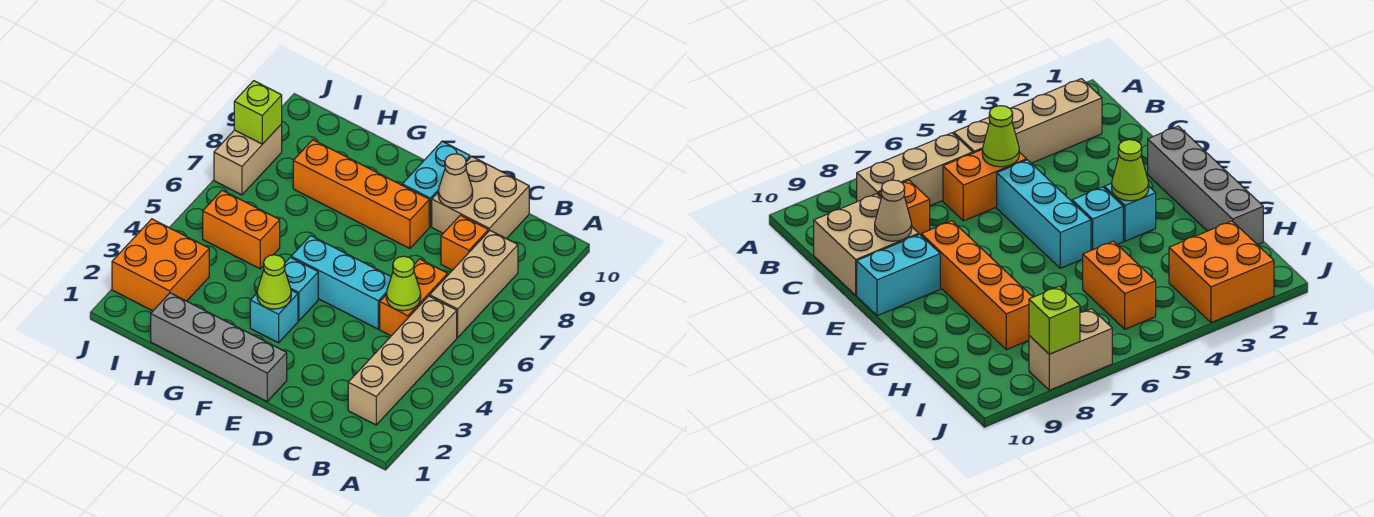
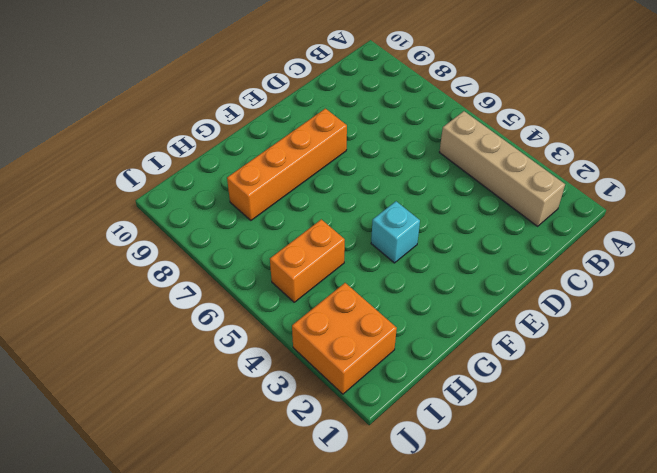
none -> tan brick B6:B8 level 1
none -> orange brick C5:C6 level 1
none -> orange brick C8 level 1

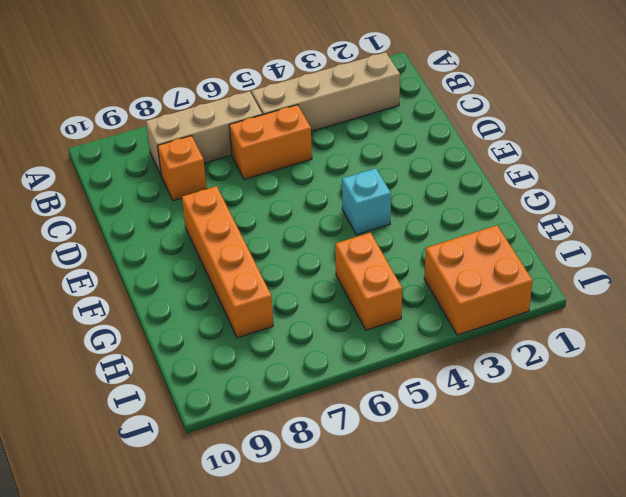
none -> tan brick C9:D10 level 1
none -> cyan brick D5:F5 level 1
none -> grey brick E1:H1 level 1

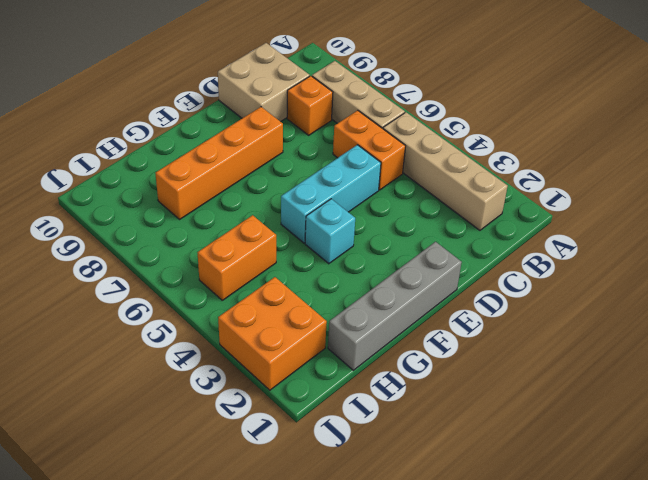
none -> cyan brick E9:E10 level 1
none -> cyan brick F3 level 1
none -> tan brick J7:J8 level 1

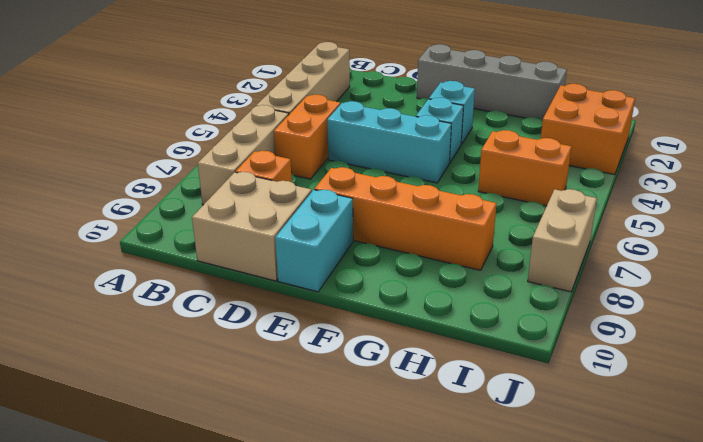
none -> lime cone C5 level 2
none -> tan cone D9 level 2
none -> lime cone F3 level 2

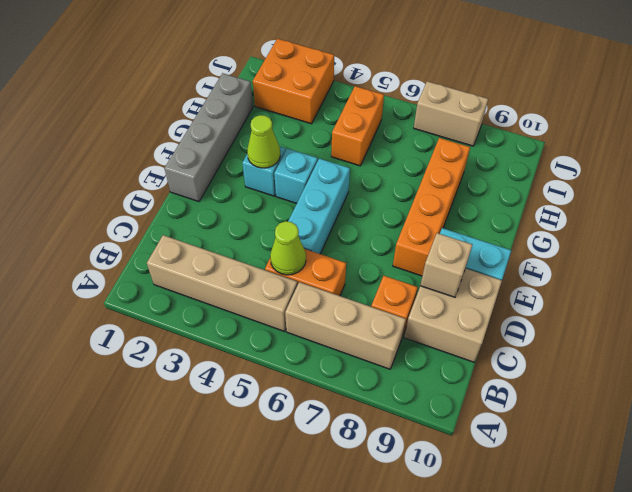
tan brick D9 level 2 -> tan cone D9 level 2
none -> lime brick J8 level 2

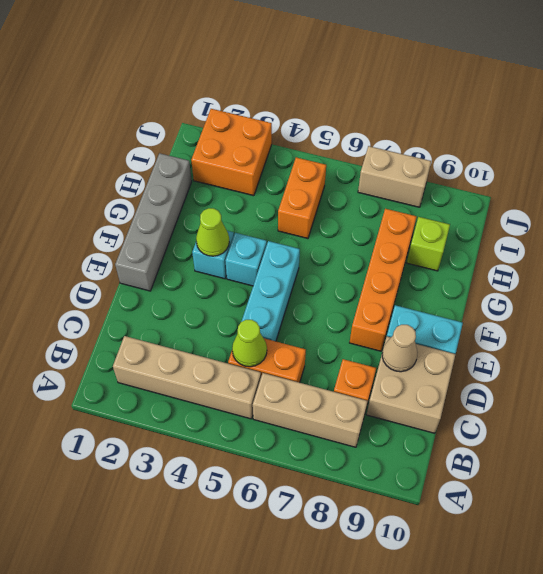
lime brick H9 level 1 -> lime brick J8 level 2

